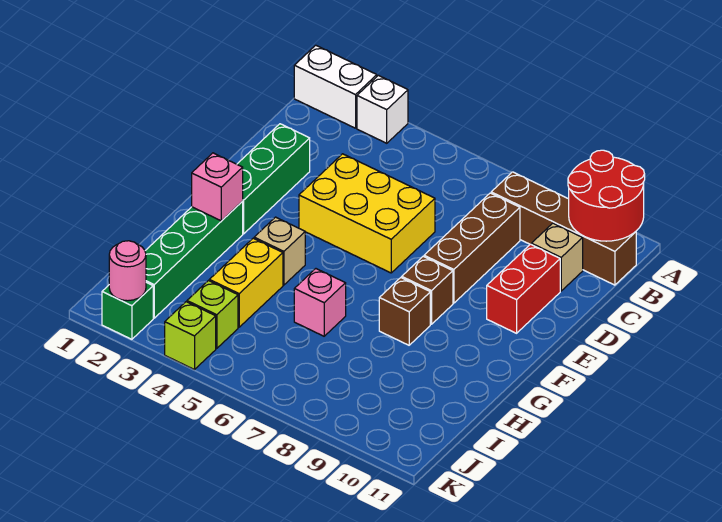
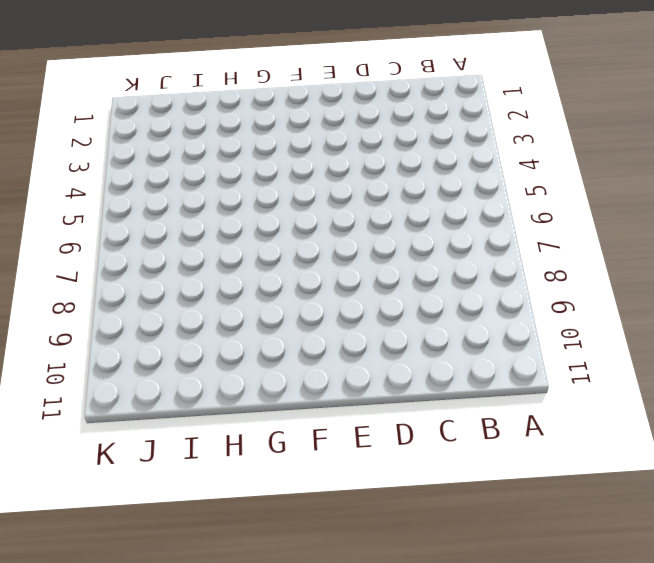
none -> white brick A1:A2 level 1
none -> white brick A3 level 1
none -> brown brick B8:B11 level 1

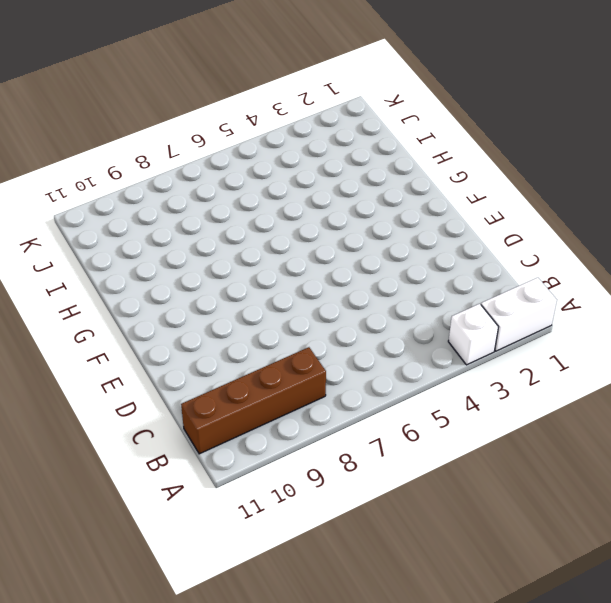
none -> brown brick C8:E8 level 1
none -> tan brick C10 level 1
none -> green brick D2:F2 level 1

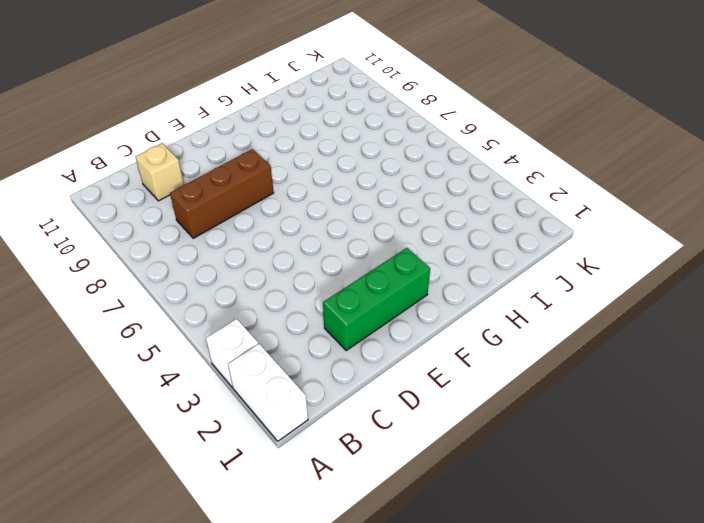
none -> brown brick B8:B11 level 1
none -> yellow brick D4:E6 level 1
none -> red brick D10:E10 level 1

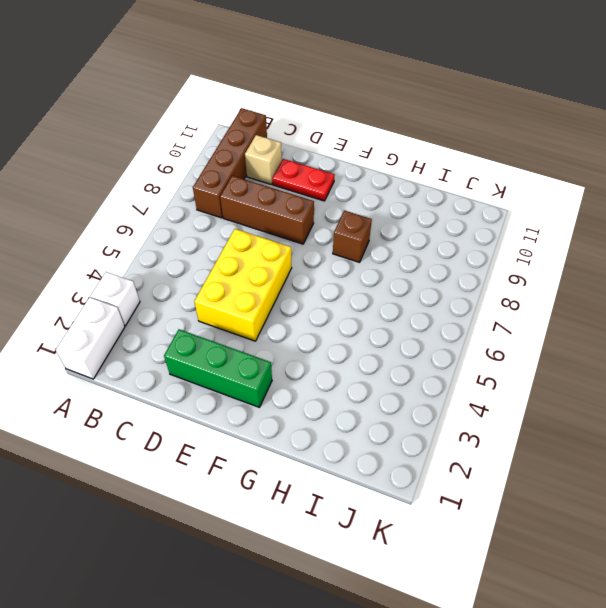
red plate D10:E10 level 1 -> red brick D10:E10 level 1
none -> brown brick F8 level 1
none -> green brick G2:J2 level 1
none -> tan brick G4 level 1

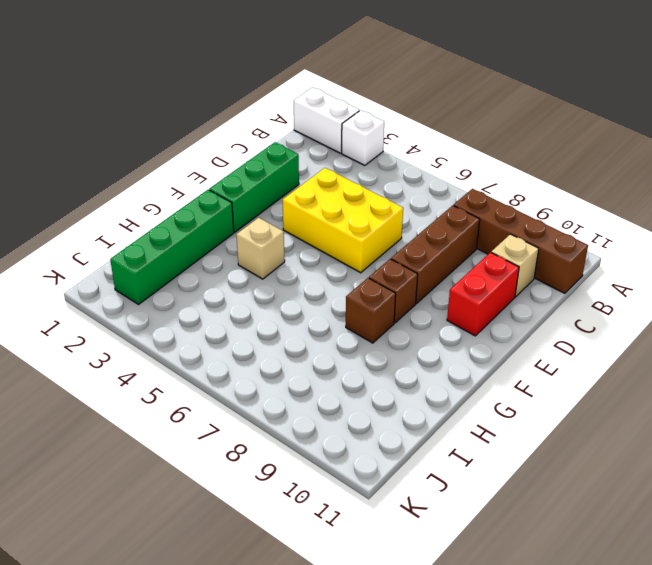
none -> yellow brick H4:I4 level 1
none -> pink brick H6 level 1
none -> lime brick J4 level 1

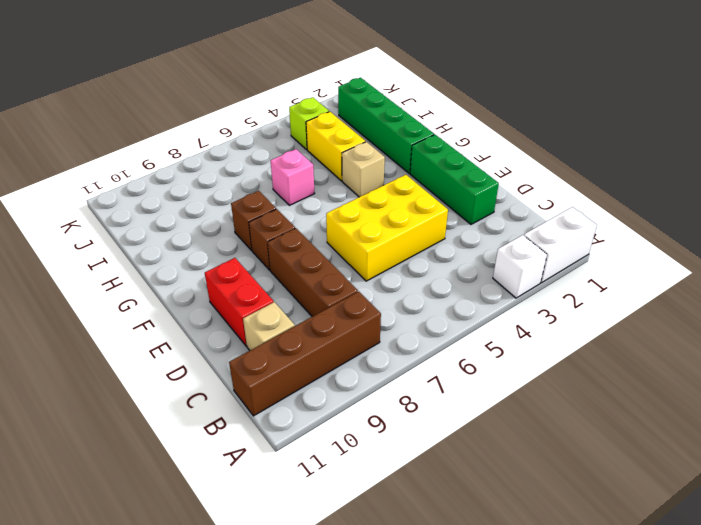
none -> green brick K2 level 1
none -> lime brick K4 level 1
none -> red round brick A10:B11 level 2

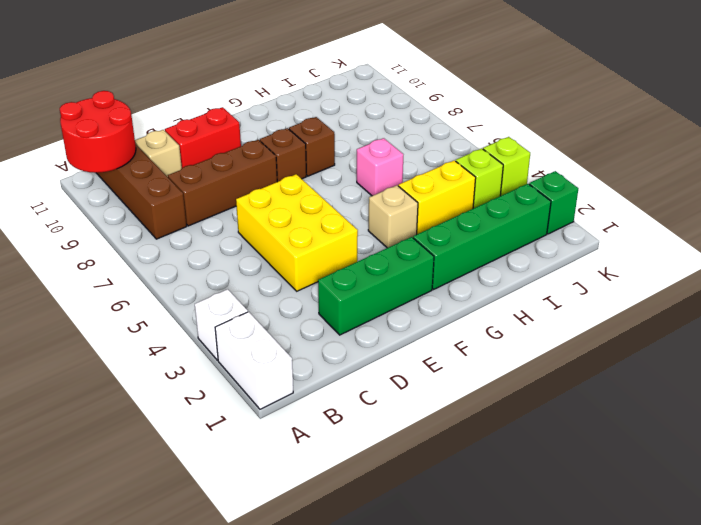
none -> pink brick G2 level 2
none -> pink round brick K2 level 2

